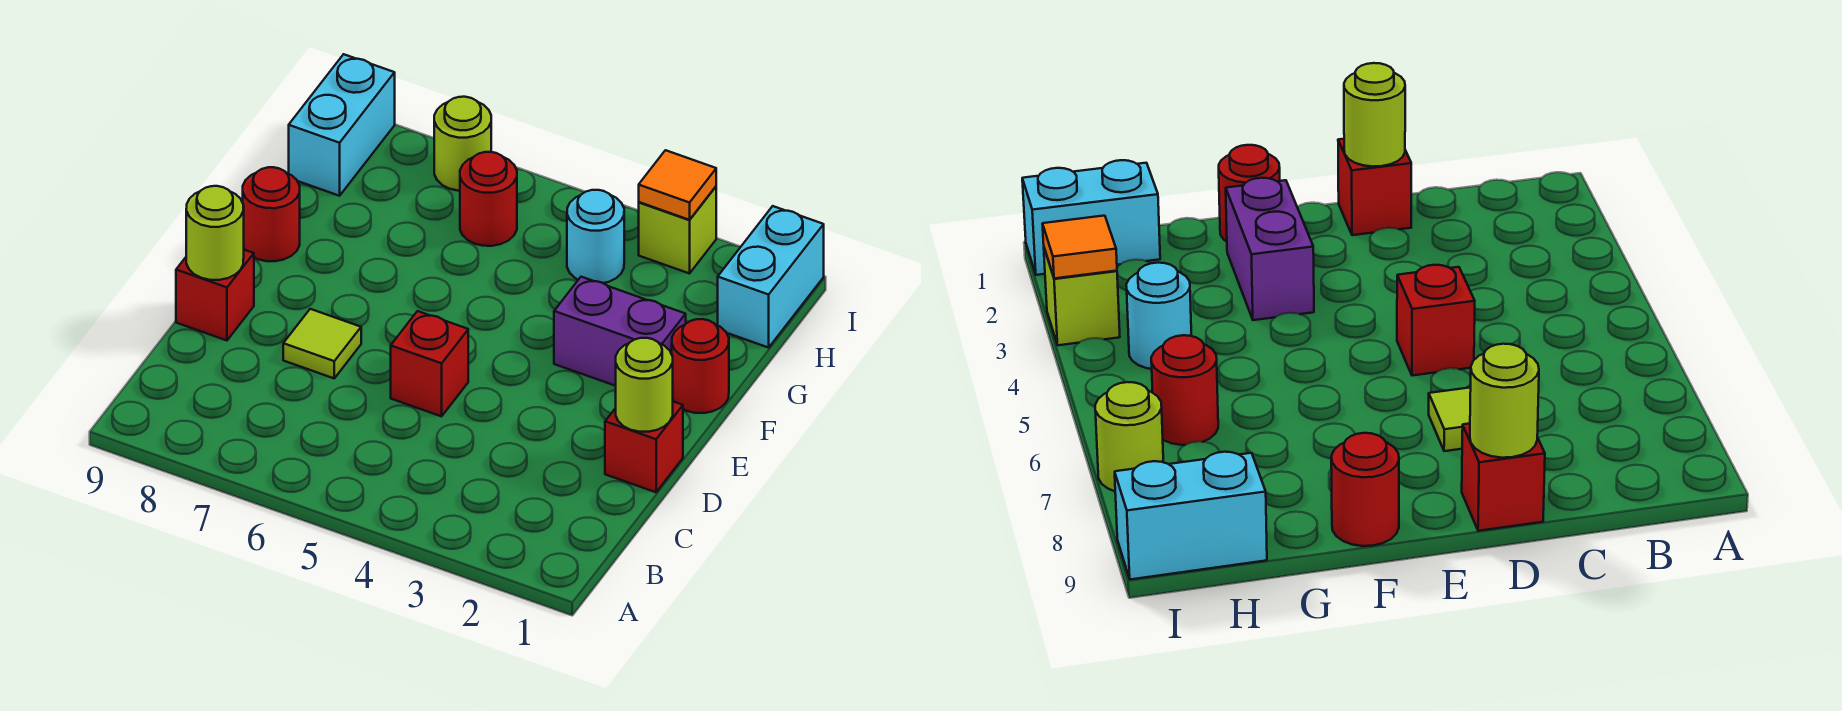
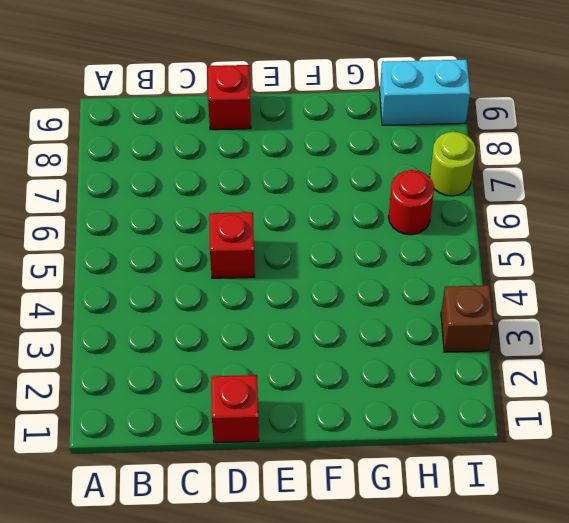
brown brick I3 level 1 -> lime brick I3 level 1
none -> lime tile D7 level 1
none -> red round brick F1 level 1
none -> purple brick F2:F3 level 1

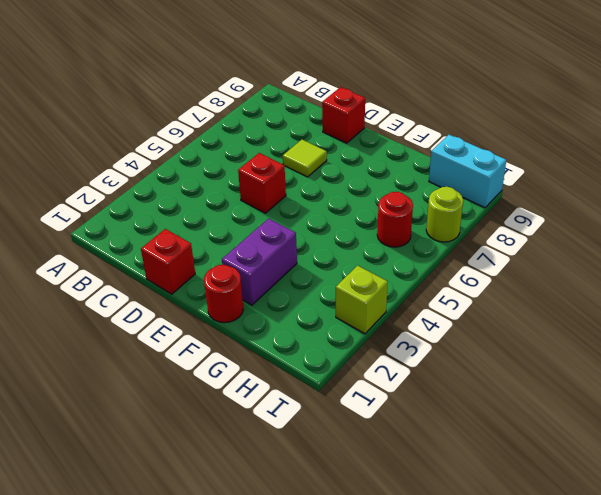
none -> red round brick F9 level 1
none -> cyan brick H1:I1 level 1
none -> cyan round brick H4 level 1

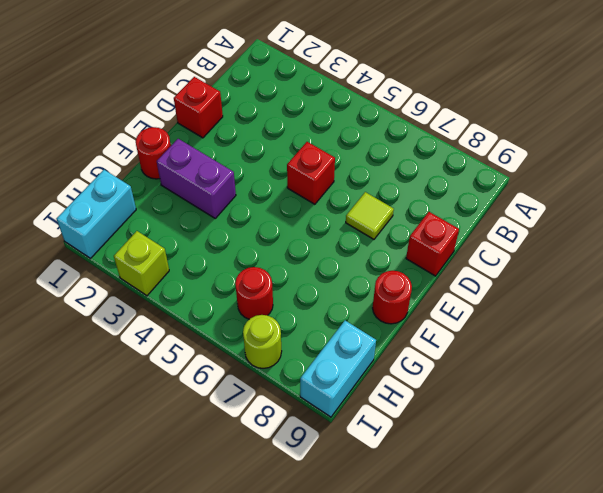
none -> cyan round brick H4 level 1
none -> lime round brick D1 level 2
none -> lime round brick D9 level 2

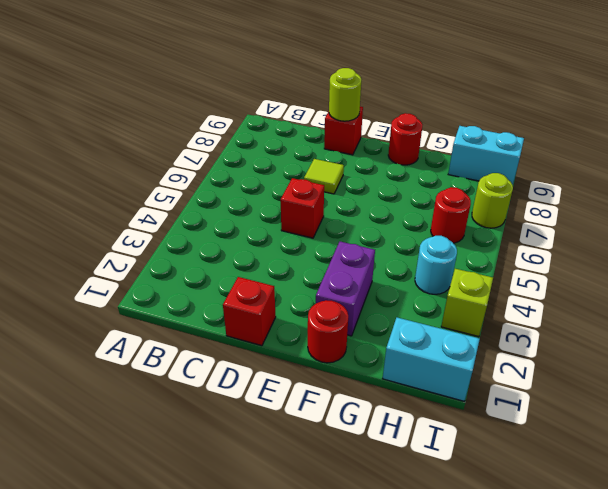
none -> lime round brick D1 level 2
none -> orange tile I3 level 2

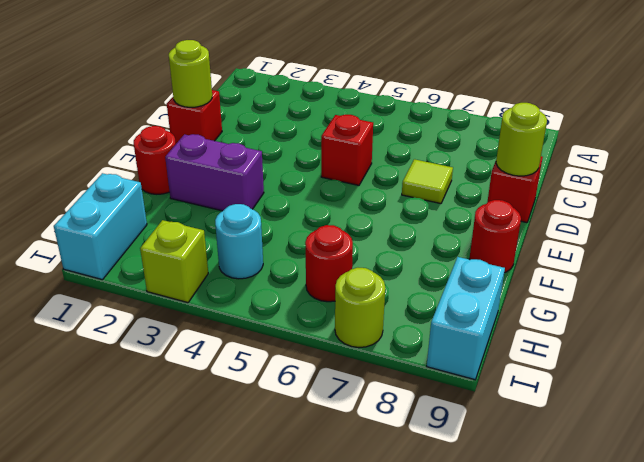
none -> orange tile I3 level 2

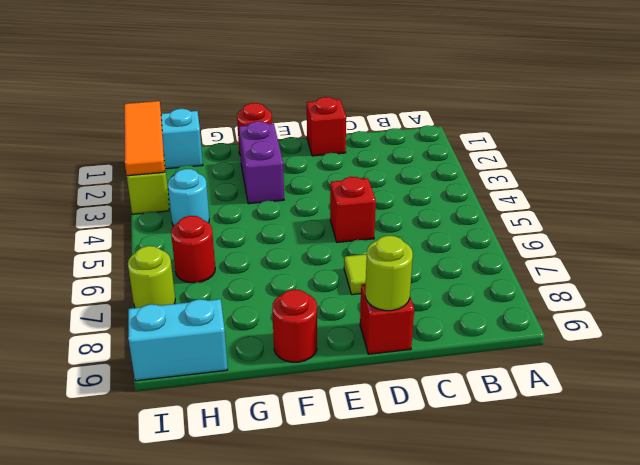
orange tile I1:I3 level 2 -> orange tile I3 level 2
none -> lime round brick D1 level 2

